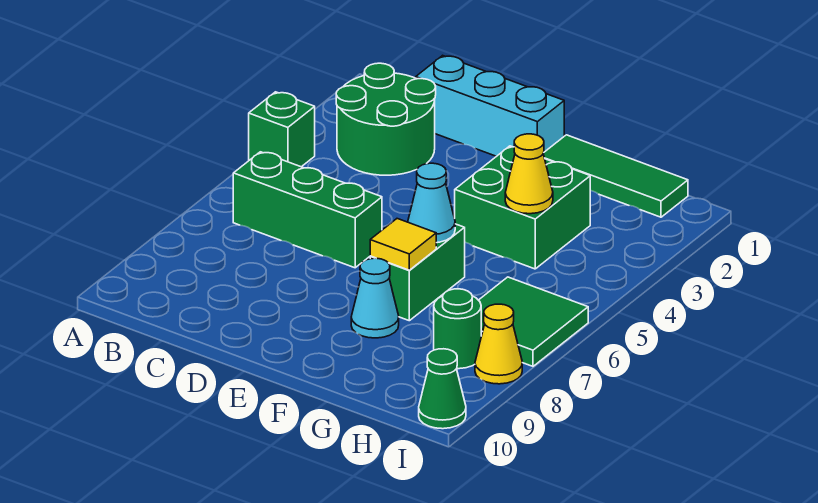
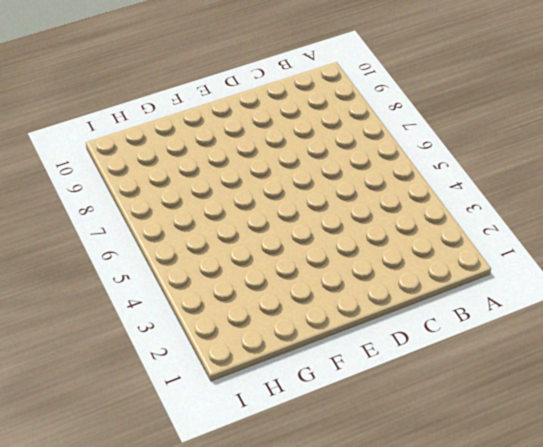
none -> green brick A4 level 1
none -> green round brick B2:C3 level 1
none -> green brick B6:D6 level 1

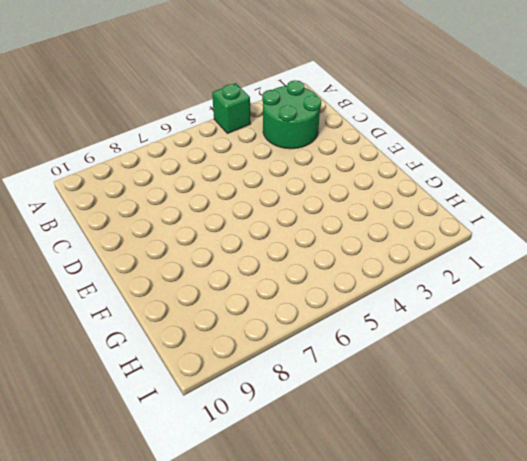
none -> green brick B6:D6 level 1
none -> cyan brick C1:E1 level 1
none -> green tile F1:H1 level 1

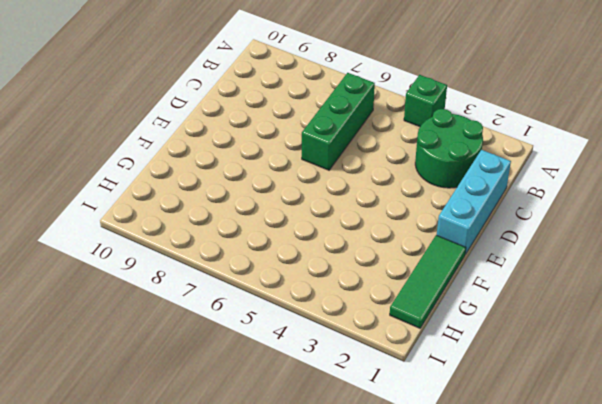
none -> green brick F3:G4 level 1
none -> green brick F6:F7 level 1
none -> cyan cone F8 level 1

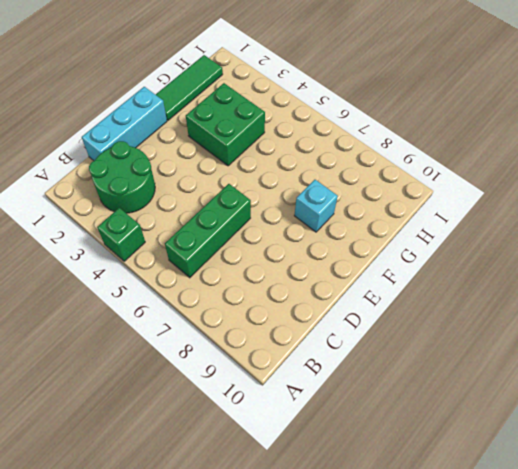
cyan brick F8 level 1 -> cyan cone F8 level 1
none -> green brick F6:F7 level 1
none -> green tile H6:I7 level 1
none -> green round brick H8 level 1

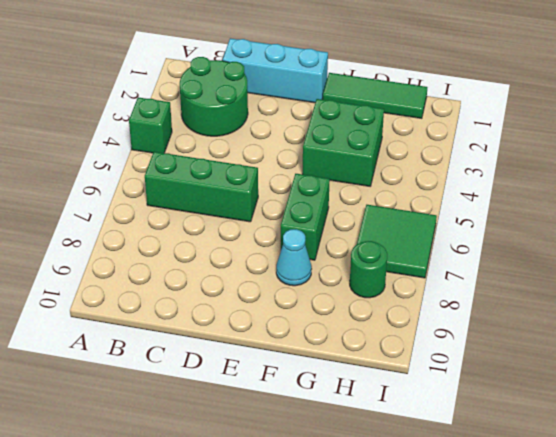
none -> yellow cone I8 level 1
none -> green cone I10 level 1
none -> cyan cone F6 level 2

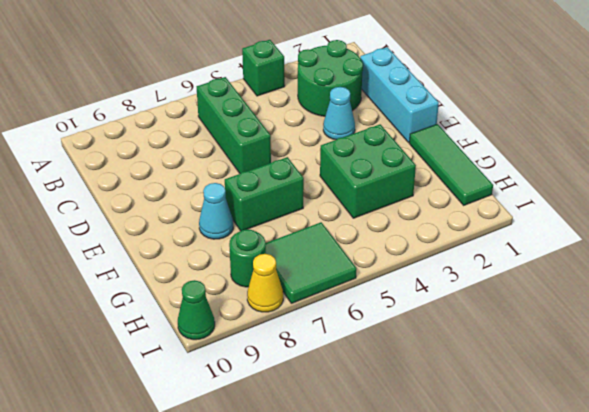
cyan cone D3 level 1 -> cyan cone F6 level 2
none -> yellow tile F7 level 2
none -> yellow cone G4 level 2

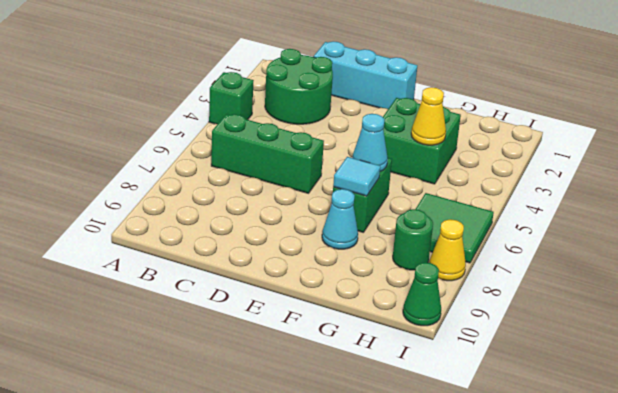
cyan tile F7 level 2 -> yellow tile F7 level 2
none -> green tile F1:H1 level 1

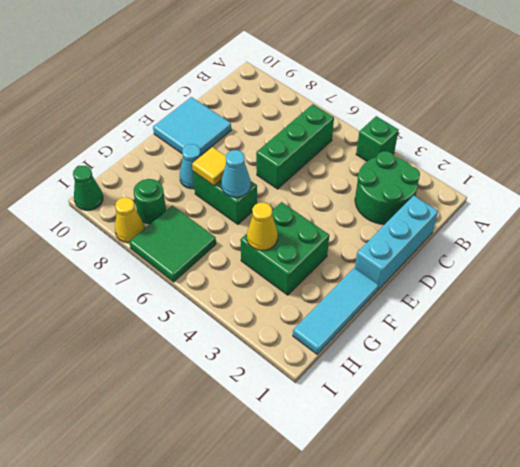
cyan tile D9:E10 level 1 -> none
cyan tile F1:H1 level 1 -> green tile F1:H1 level 1

